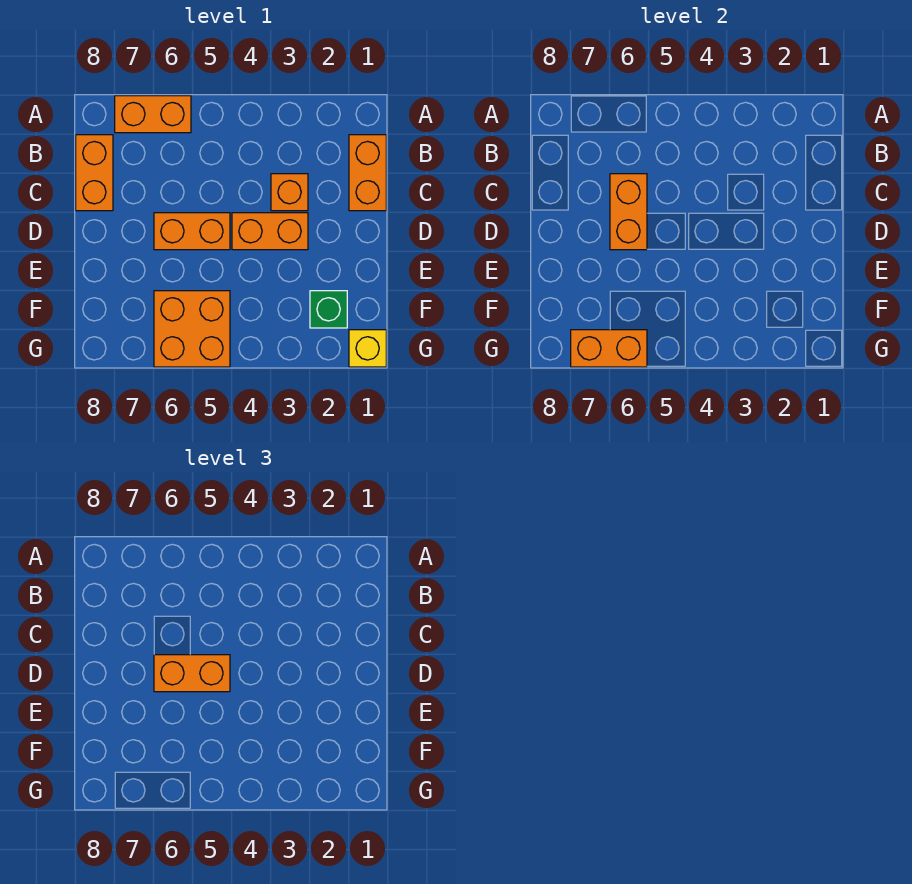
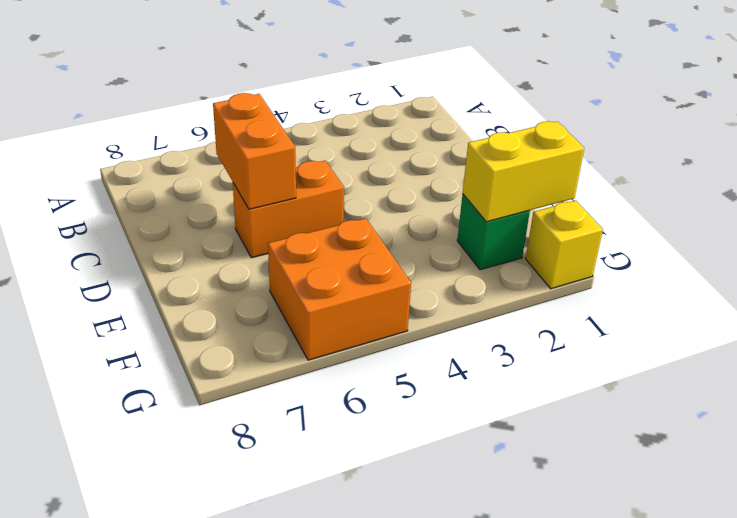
yellow brick F1:F2 level 2 -> none
none -> orange brick A6:A7 level 1
none -> orange brick B1:C1 level 1
none -> orange brick B8:C8 level 1

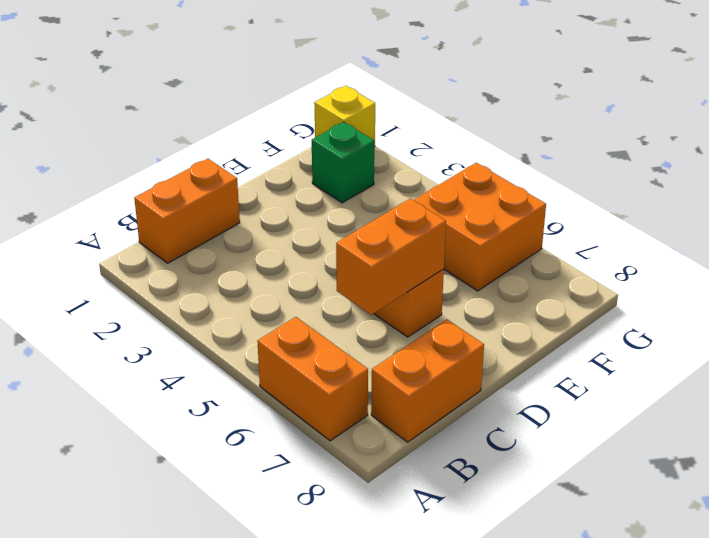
none -> orange brick C3 level 1
none -> orange brick D3:D4 level 1
none -> orange brick G6:G7 level 2

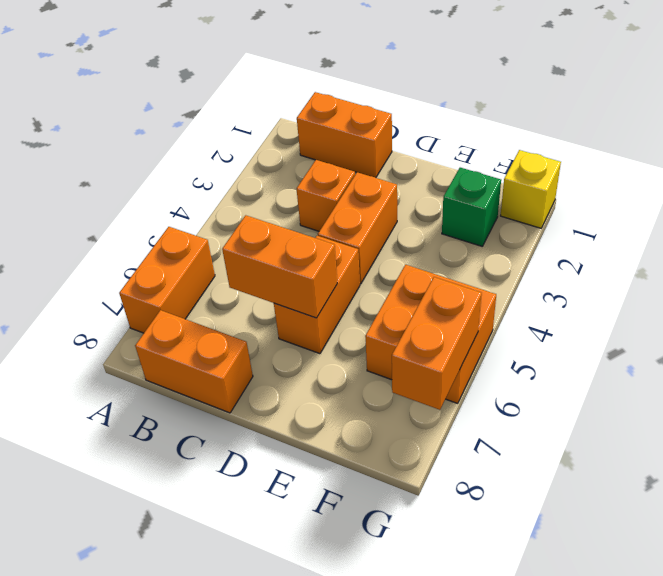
none -> orange brick D5:D6 level 3

